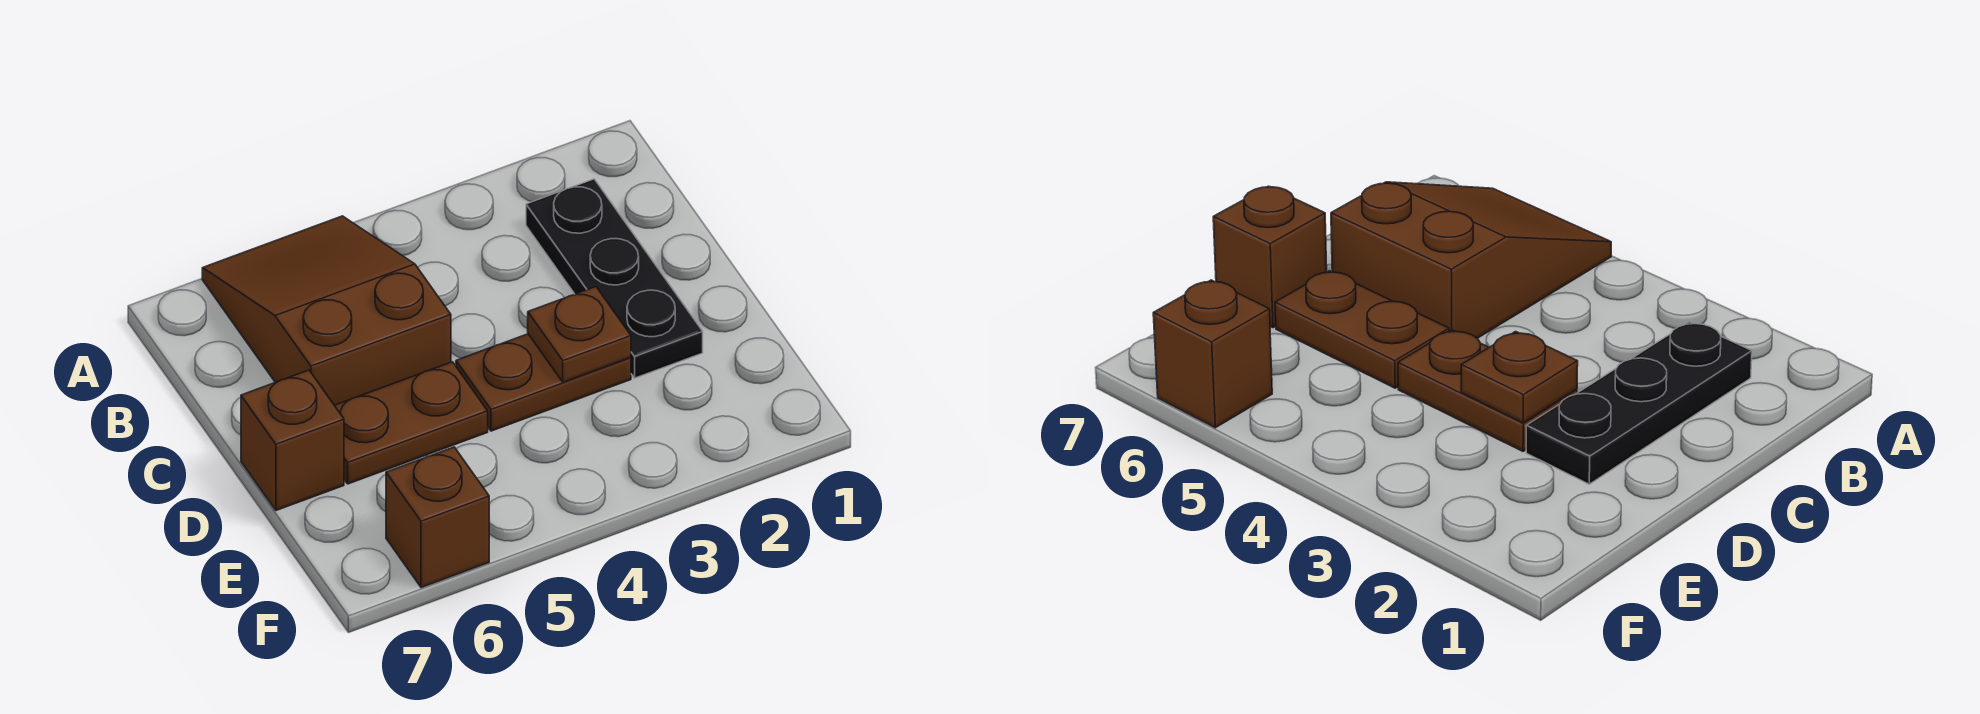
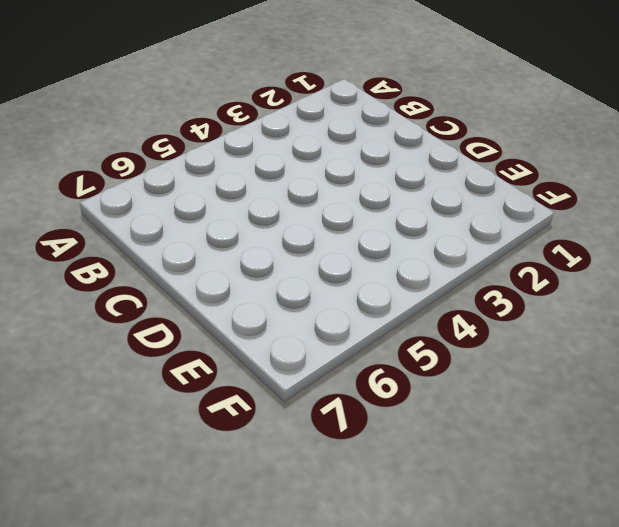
none -> brown slope A5:C6 level 1 top C
none -> black plate B2:D2 level 1

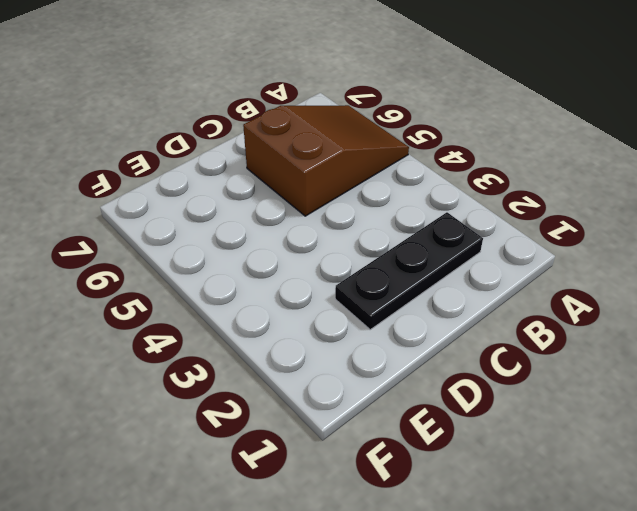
none -> brown plate D3:D4 level 1
none -> brown plate D5:D6 level 1

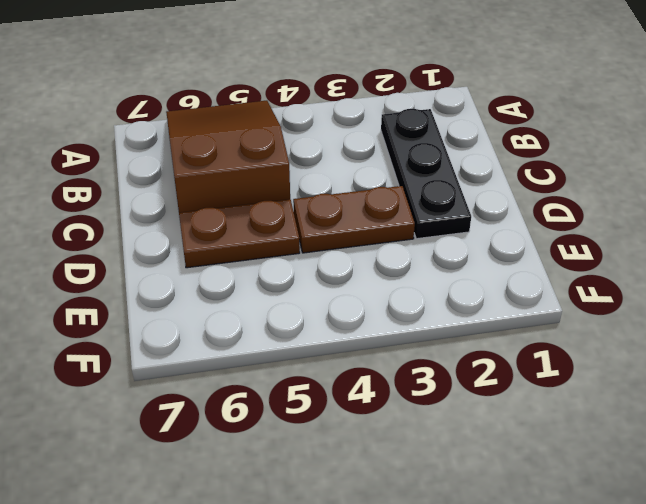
none -> brown brick D7 level 1
none -> brown brick F6 level 1

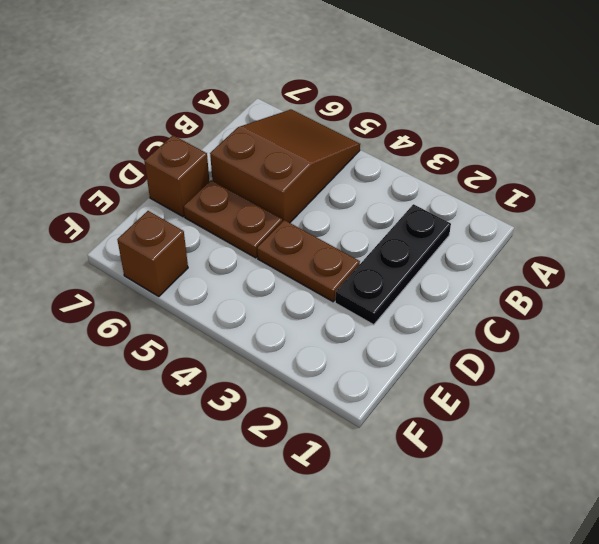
none -> brown plate D3 level 2

